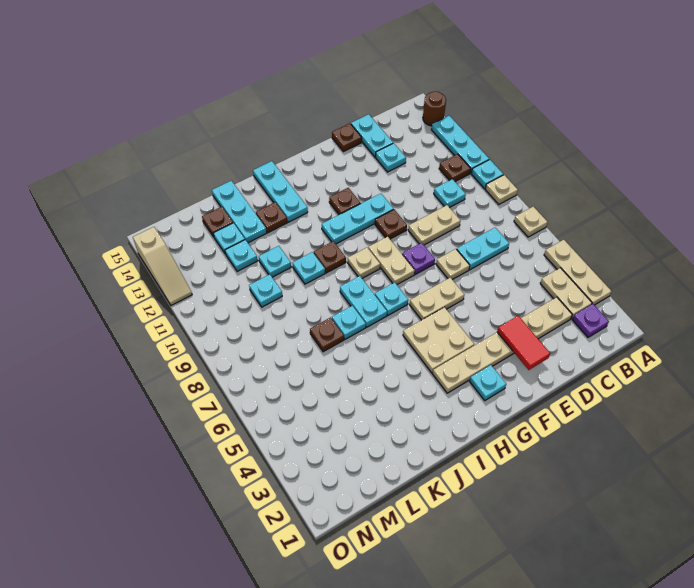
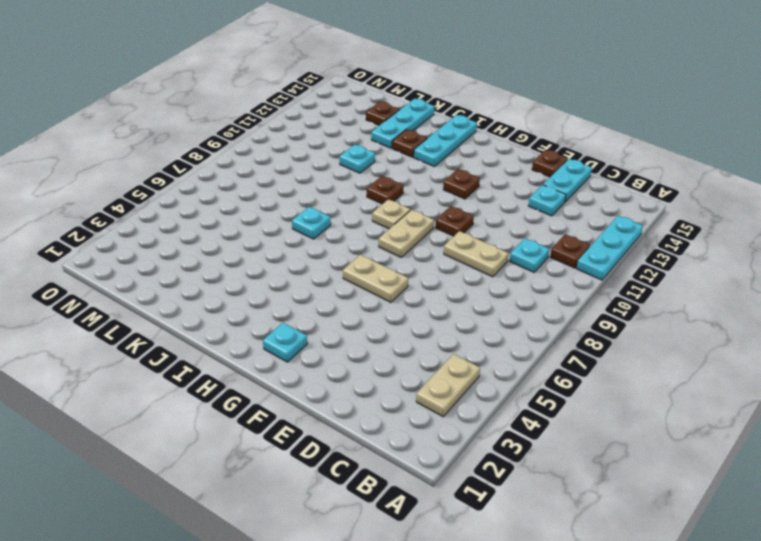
none -> tan plate A3:A5 level 1
none -> tan plate A7 level 1
none -> tan plate A9 level 1
none -> cyan plate A10 level 1

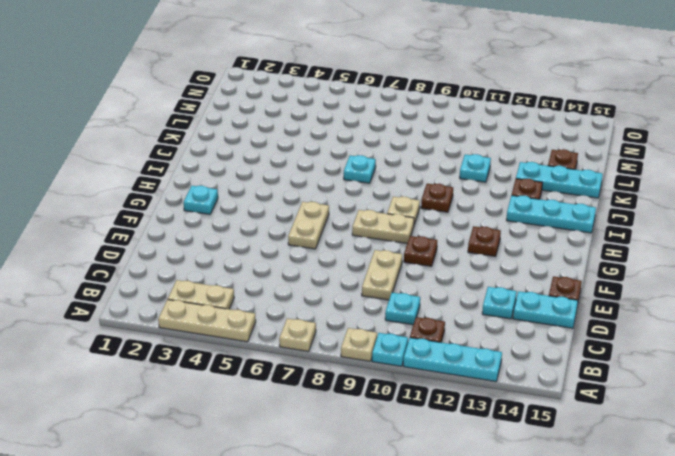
none -> brown round brick A14 level 1
none -> purple plate B2 level 1
none -> tan plate C3:H3 level 1
none -> cyan plate C7:D7 level 1

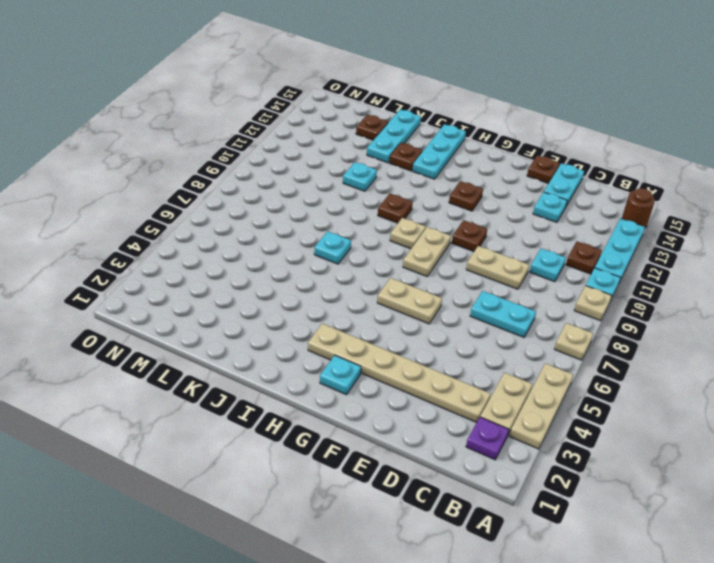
none -> tan plate E7 level 1
none -> purple plate F8 level 1
none -> cyan plate F11:H11 level 1
none -> tan plate G4:H5 level 1

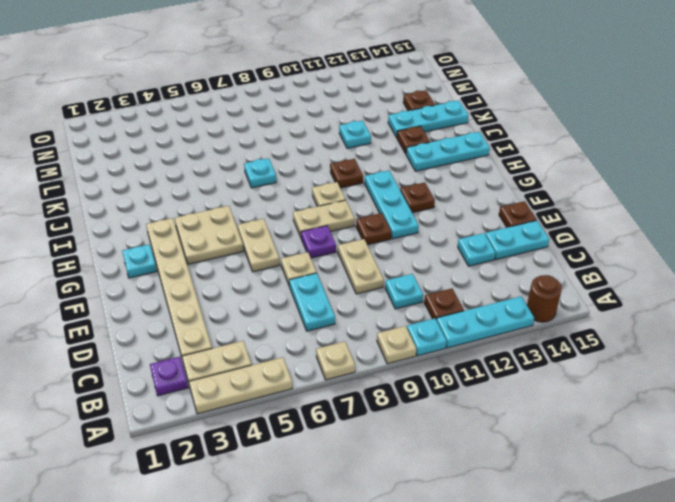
none -> cyan plate H7 level 1
none -> cyan plate I7:I8 level 1
none -> cyan plate J10 level 1
none -> brown plate K7 level 1

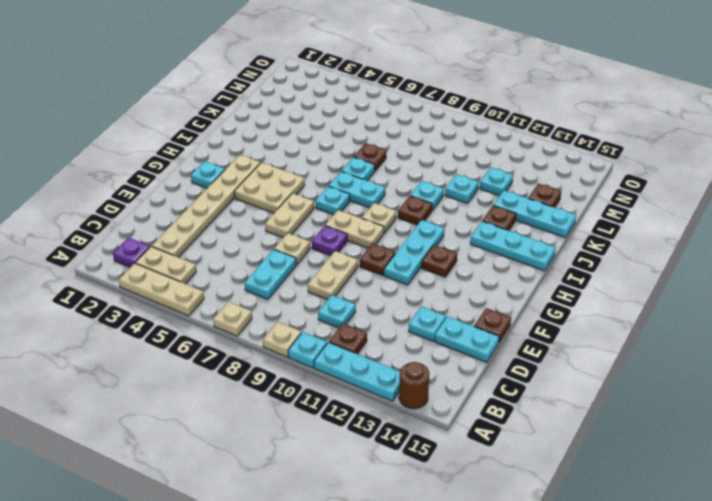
none -> cyan plate L10 level 1
none -> cyan plate L13 level 1
none -> tan slope O12:O14 level 1 top 14
none -> red tile E2:E3 level 2

